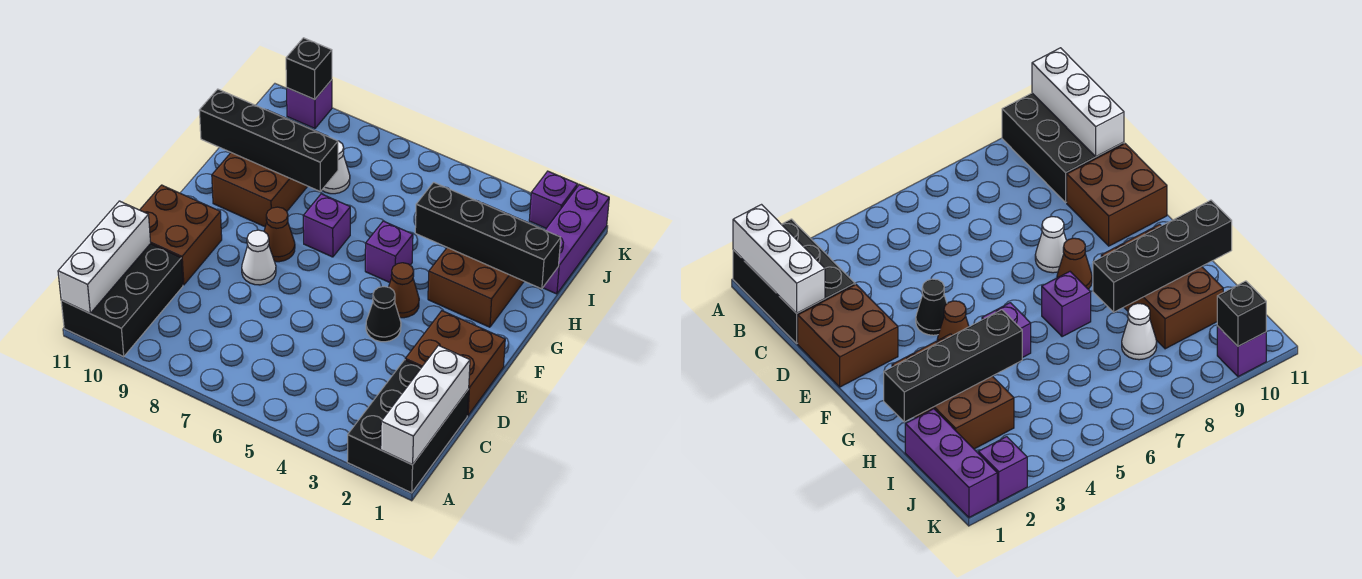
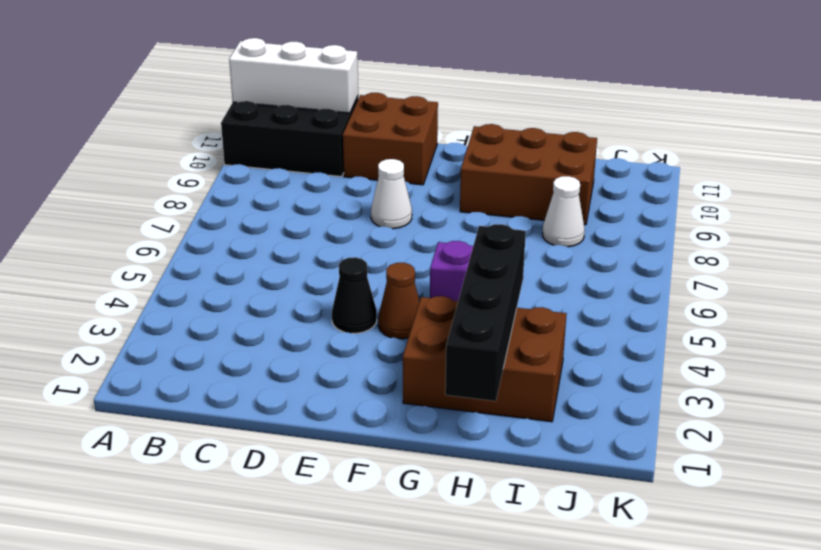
none -> black brick A1:C2 level 1
none -> brown brick D1:E2 level 1
none -> brown cone F8 level 1

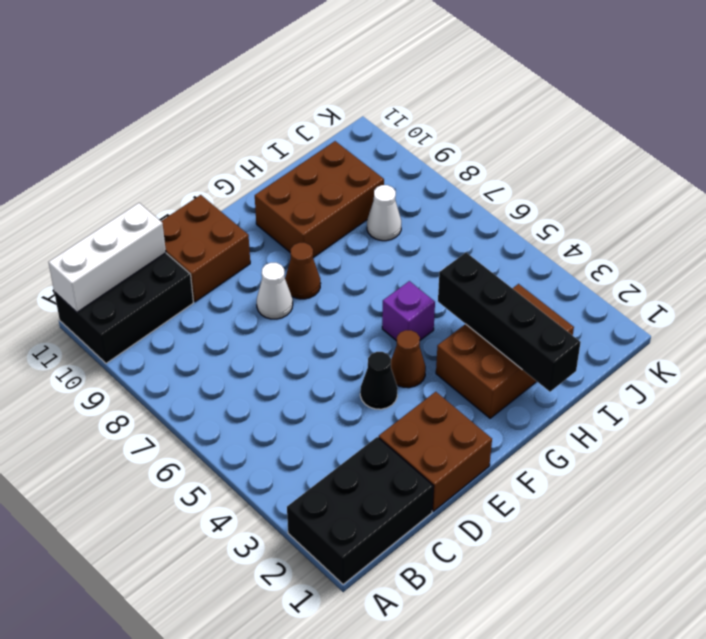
none -> purple brick G7 level 1
none -> purple brick I1:K1 level 1
none -> purple brick K2 level 1

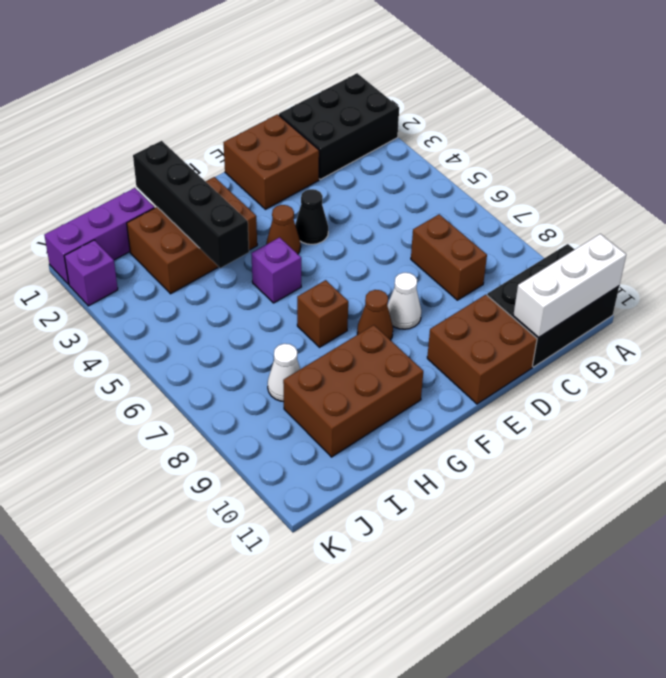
brown brick C7:C8 level 1 -> none
brown brick G7 level 1 -> purple brick G7 level 1
none -> purple brick K10 level 1
none -> white brick A1:C1 level 2
none -> black brick H8:H11 level 2

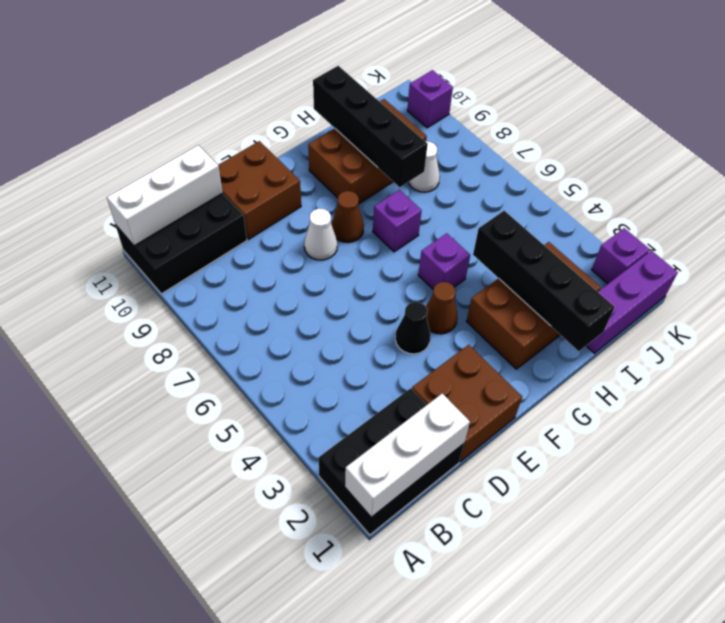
none -> black brick K10 level 2

